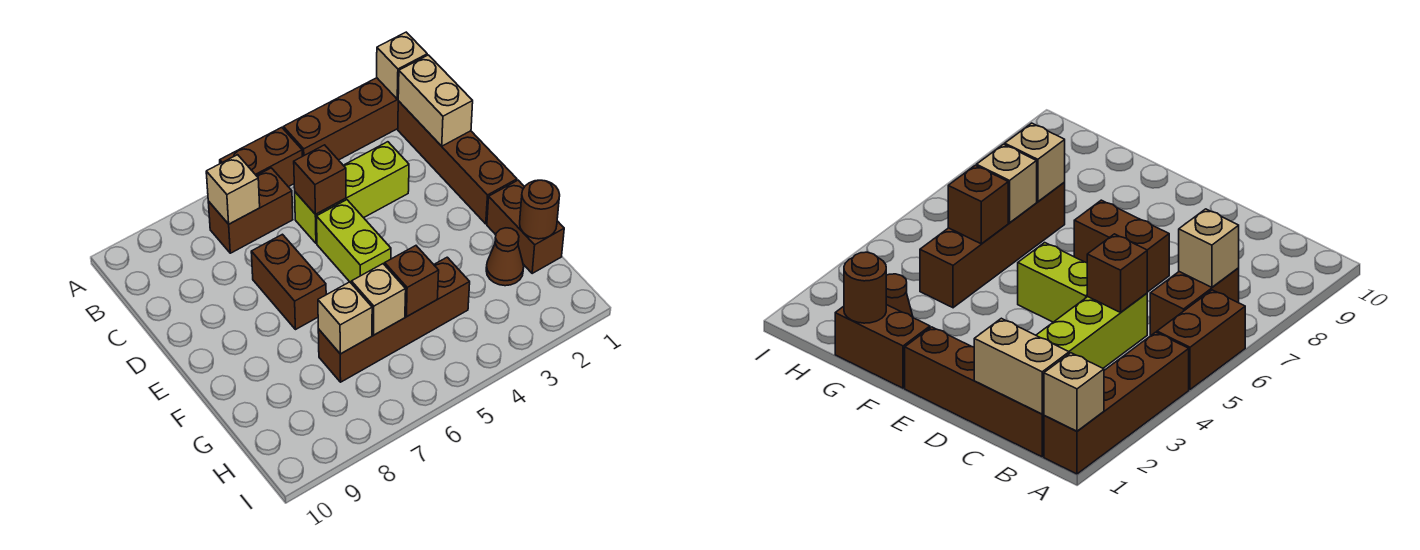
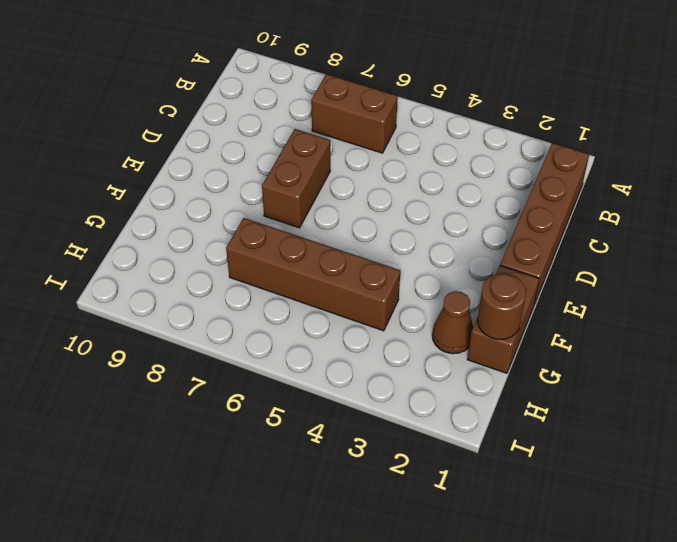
none -> brown brick A1:A4 level 1
none -> brown brick A5:A6 level 1
none -> lime brick C3:C5 level 1

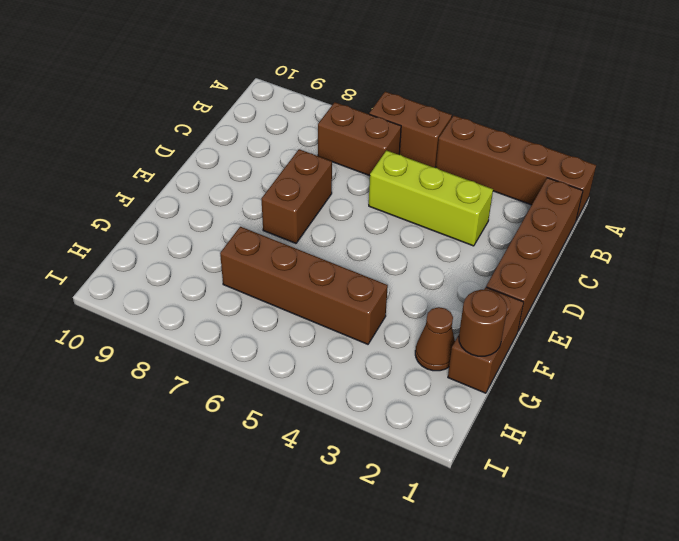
none -> lime brick D5:E5 level 1
none -> tan brick A1 level 2
none -> tan brick B1:C1 level 2

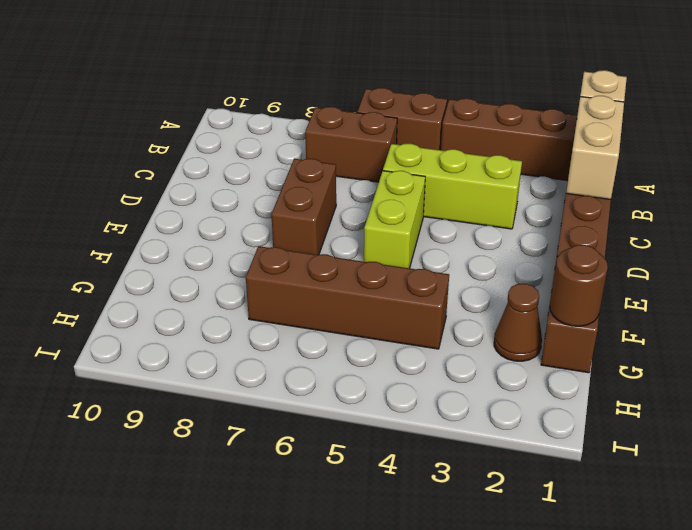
none -> tan brick B7 level 2
none -> brown brick C5 level 2
none -> brown brick G5 level 2

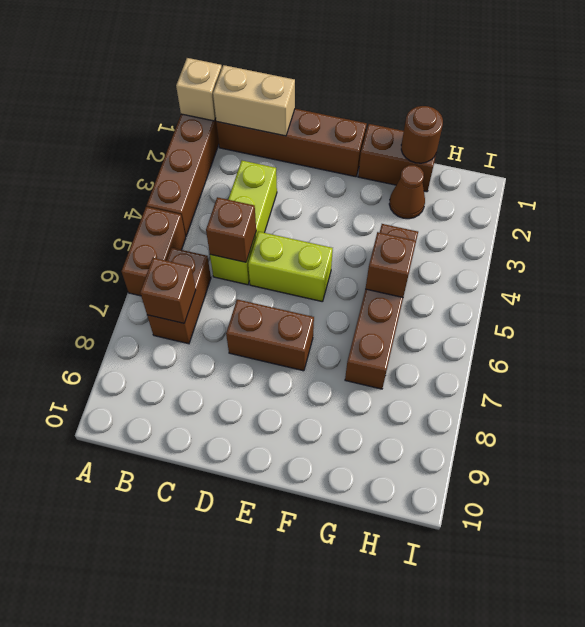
brown brick B7 level 2 -> tan brick B7 level 2
none -> tan brick G6 level 2
none -> tan brick G7 level 2

